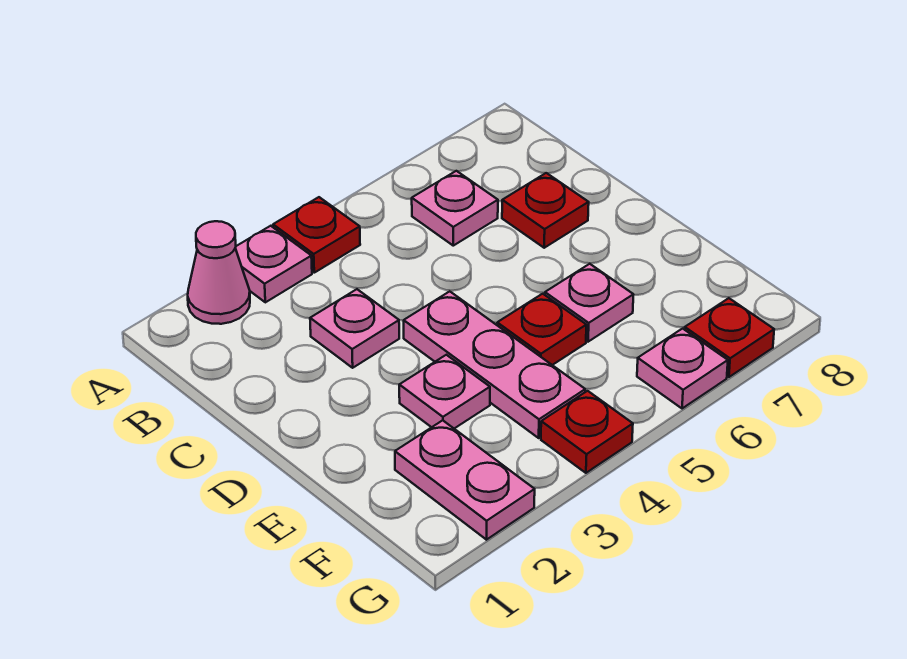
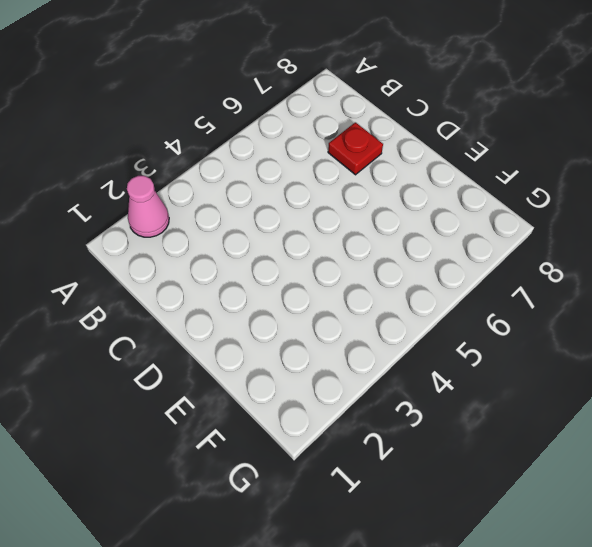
none -> pink plate A3 level 1
none -> red plate A4 level 1
none -> pink plate B6 level 1

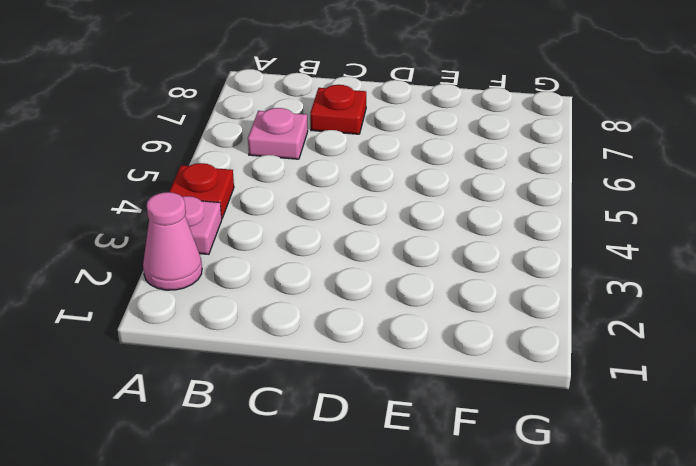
none -> pink plate C3 level 1
none -> pink plate D4:F4 level 1
none -> pink plate E3 level 1

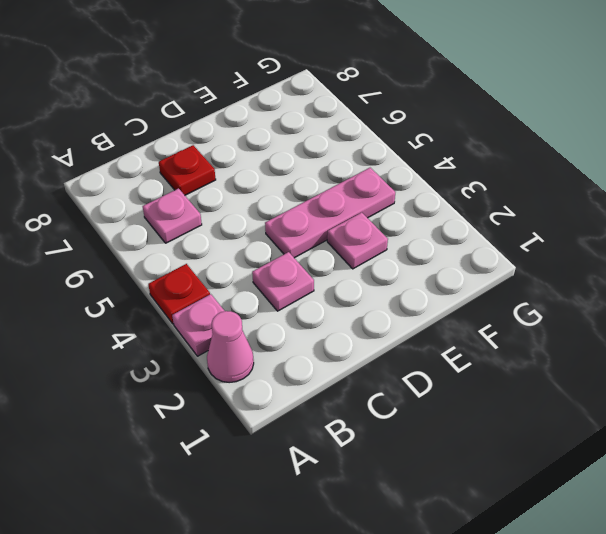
none -> red plate E5 level 1
none -> pink plate E6 level 1
none -> pink plate F2:G2 level 1

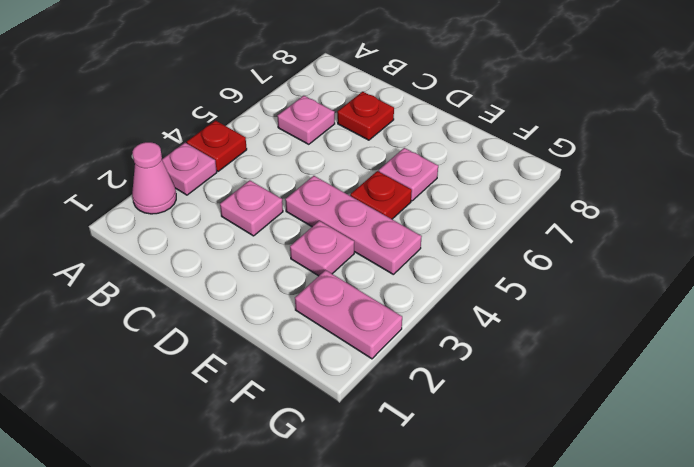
none -> red plate G4 level 1
none -> pink plate G6 level 1
none -> red plate G7 level 1

